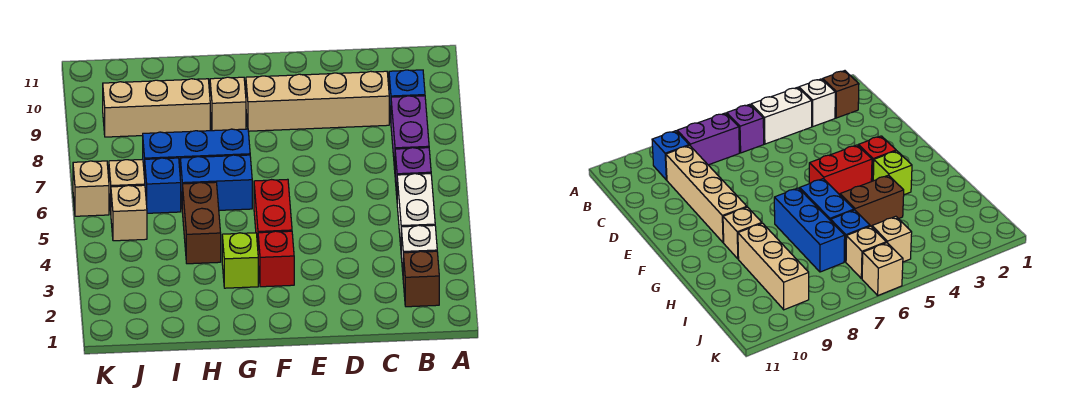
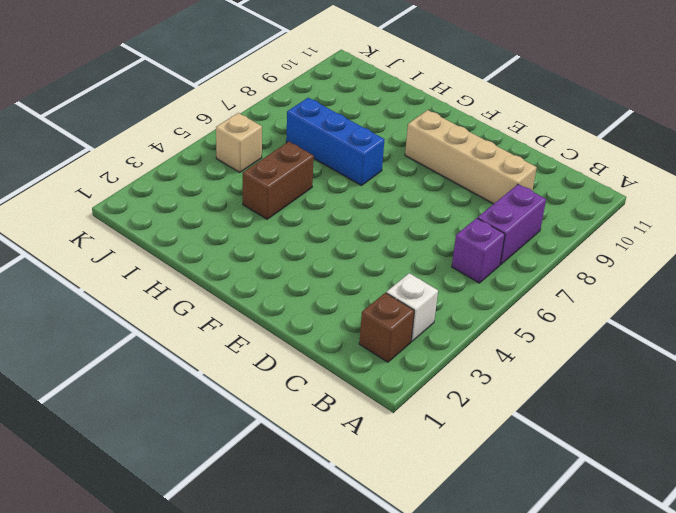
none -> white brick B4:B5 level 1
none -> blue brick B9 level 1
none -> red brick F3 level 1

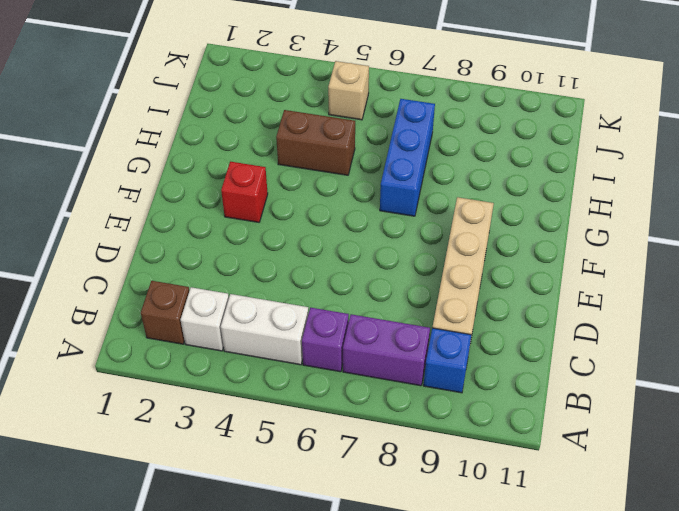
none -> red brick F4:F5 level 1
none -> lime brick G3 level 1
none -> blue brick G6:H6 level 1

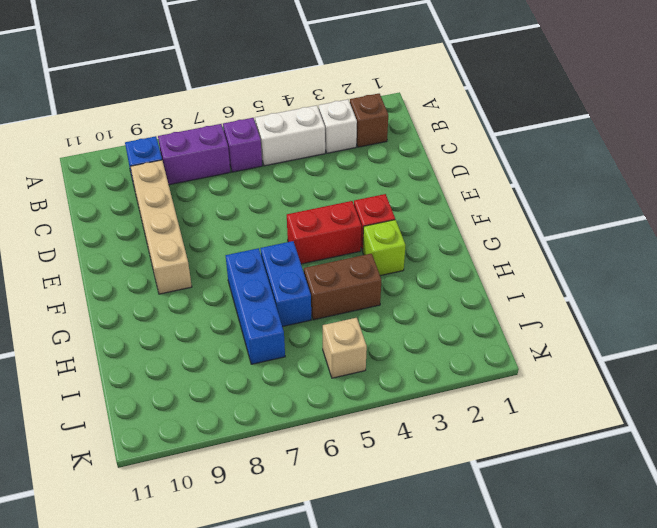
none -> tan brick G9 level 1
none -> tan brick H9:J9 level 1
none -> blue brick I6 level 1

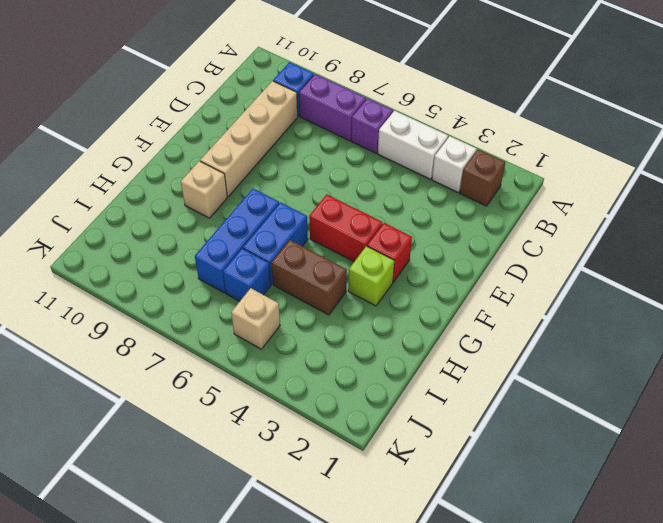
none -> tan brick H9:J9 level 1
none -> tan brick J6 level 1
none -> tan brick K6 level 1

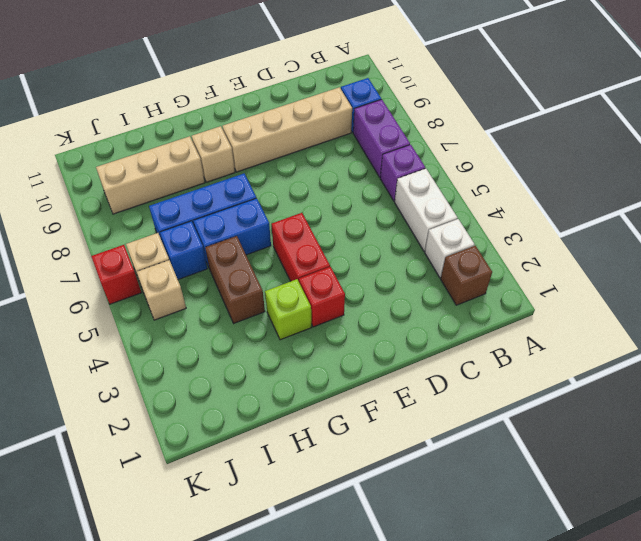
red brick K6 level 1 -> tan brick K6 level 1

